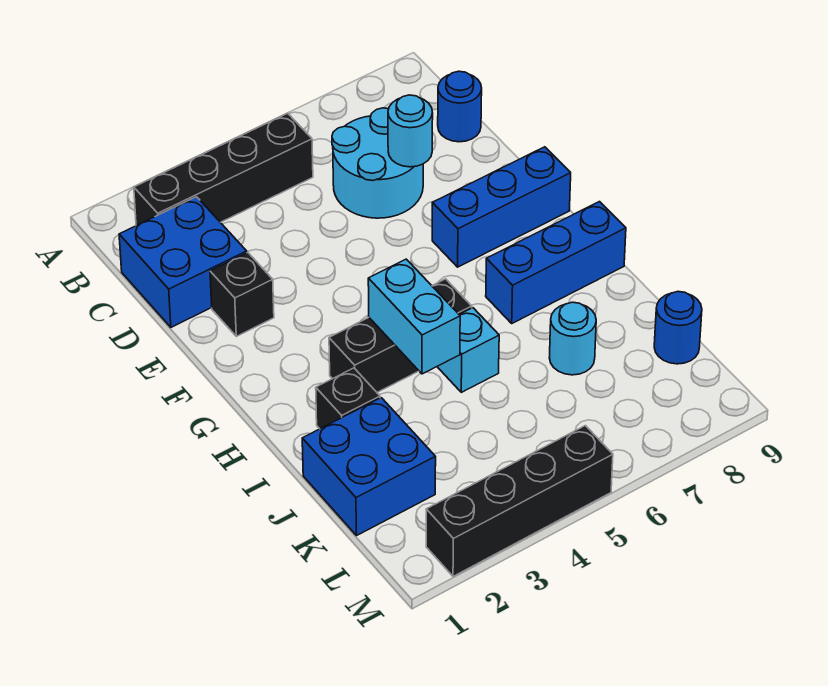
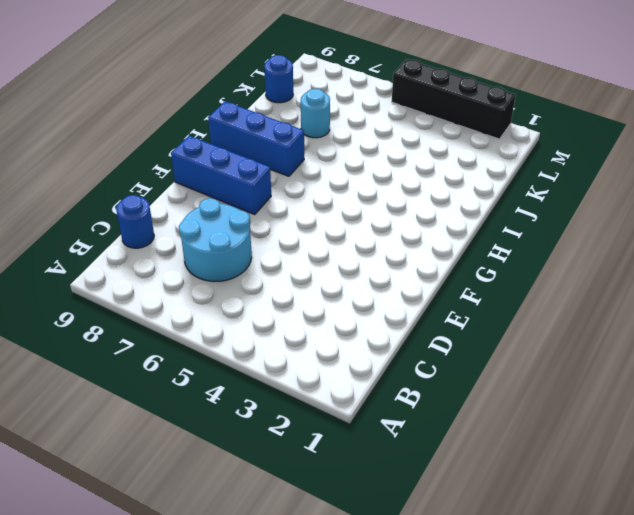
none -> black brick B2:B5 level 1
none -> blue brick C1:D2 level 1
none -> black brick E2 level 1

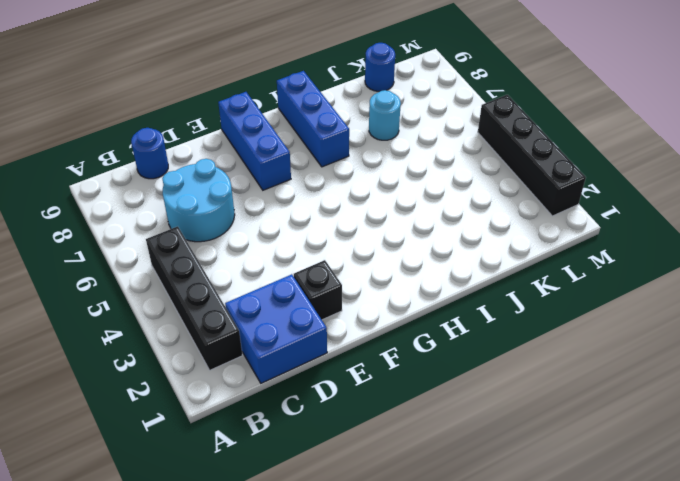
none -> black brick H3:H5 level 1
none -> black brick I2 level 1
none -> cyan brick I5 level 1

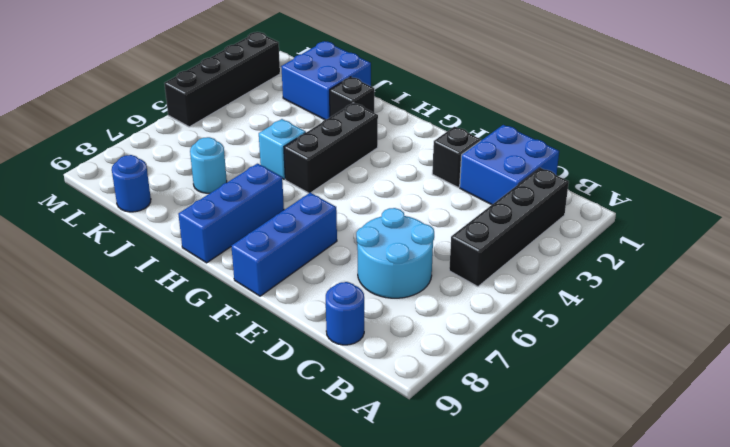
none -> cyan round brick D7 level 2
none -> cyan brick H4:I4 level 2

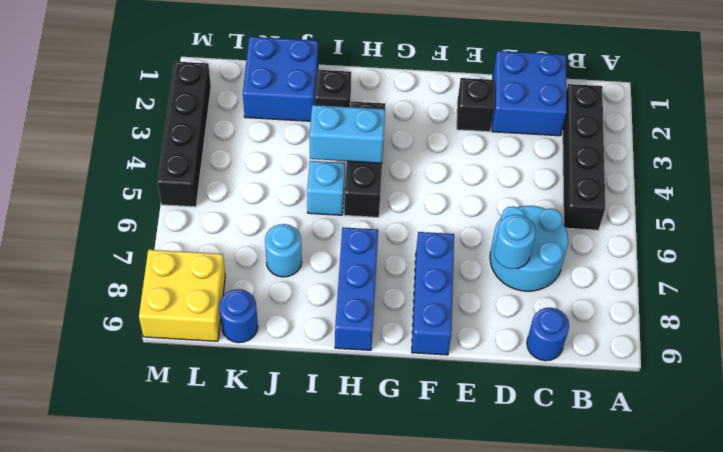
yellow brick L8:M9 level 1 -> none

